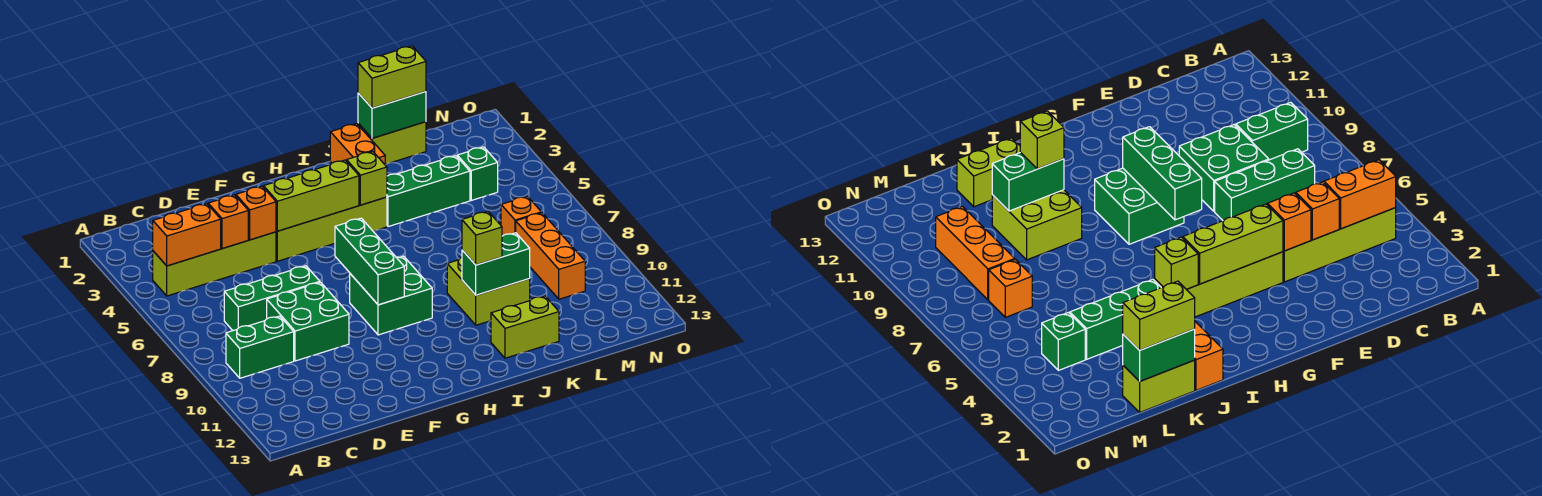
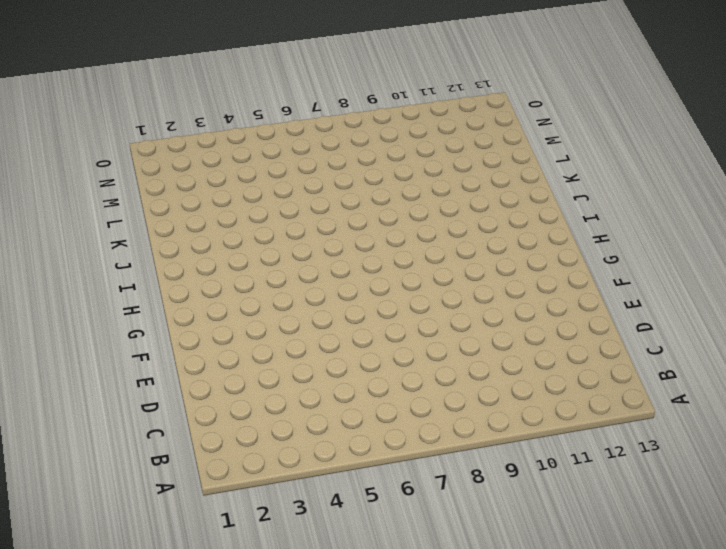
none -> lime brick B4:E4 level 1
none -> green brick B9:C9 level 1
none -> green brick C7:E7 level 1

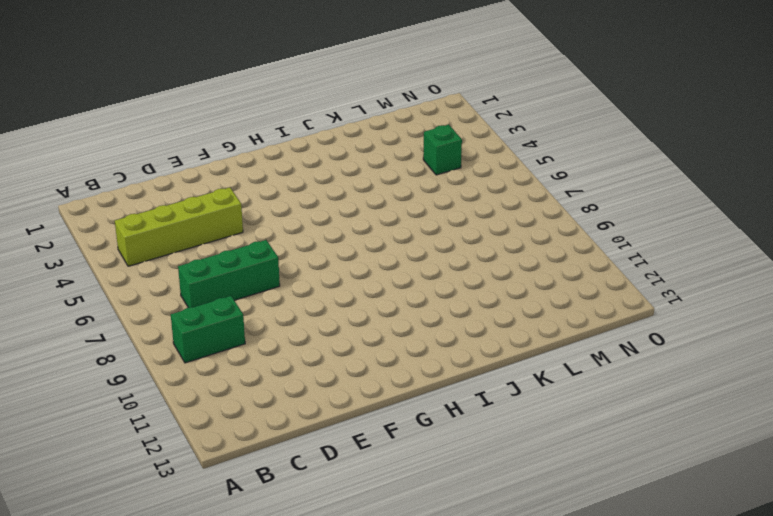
none -> green brick D8:E9 level 1
none -> lime brick F4:I4 level 1
none -> green brick G8:H9 level 1

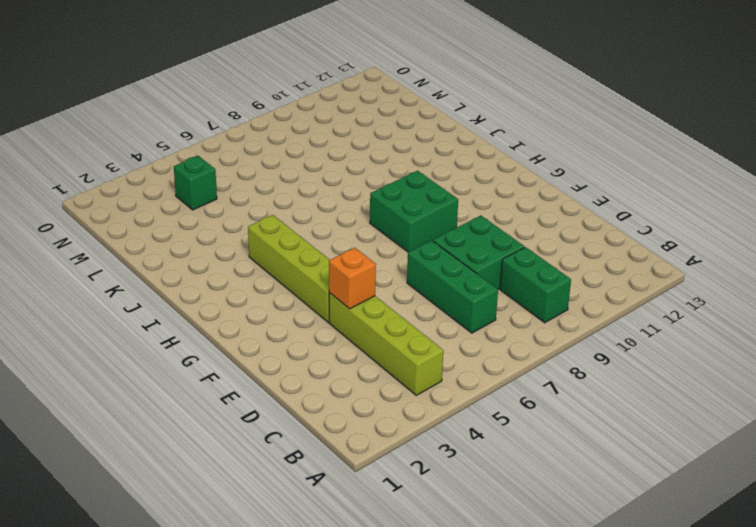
none -> orange brick J1:J2 level 1
none -> green brick J4:L4 level 1
none -> lime brick J9:K10 level 1

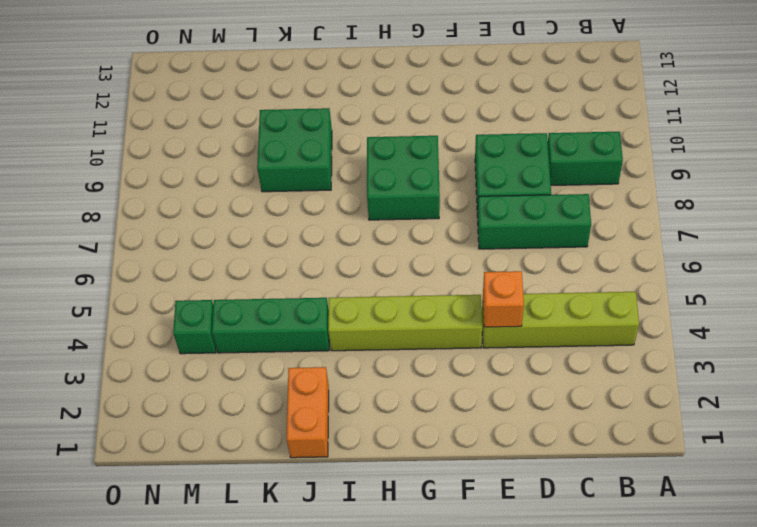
green brick J9:K10 level 1 -> lime brick J9:K10 level 1
none -> lime brick J12:K12 level 1
none -> lime brick K1:L1 level 1
none -> orange brick M7 level 1

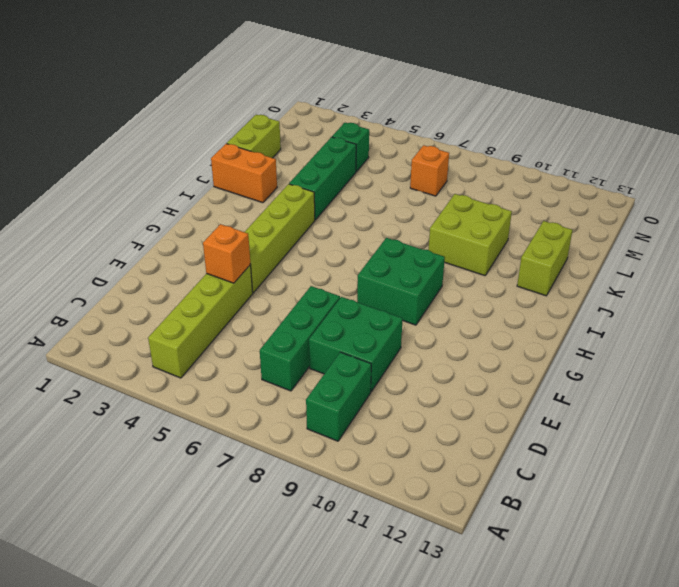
none -> orange brick M8:M10 level 1
none -> orange brick B4:C4 level 2
none -> orange brick D4 level 2

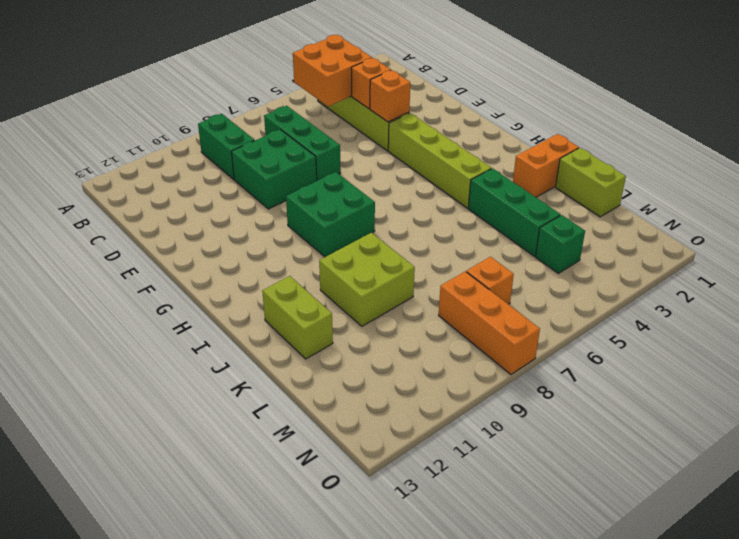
orange brick B4:C5 level 2 -> orange brick B4:C4 level 2
orange brick M8:O8 level 1 -> orange brick M8:M10 level 1
none -> lime brick F4:H4 level 2
none -> green brick G7:G9 level 2
none -> lime brick I4 level 2

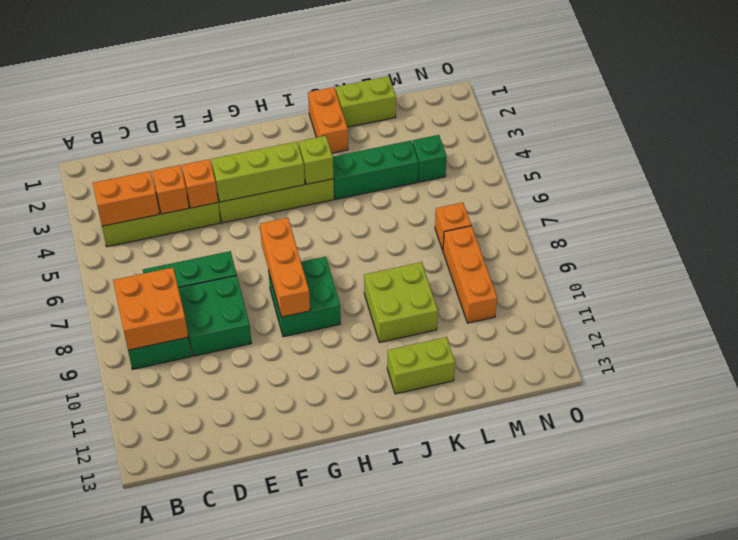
orange brick B8:C9 level 2 -> none
orange brick G7:G9 level 2 -> green brick G7:G9 level 2
none -> green brick J10:K10 level 2
none -> green brick K1:L1 level 2
none -> lime brick J10 level 3

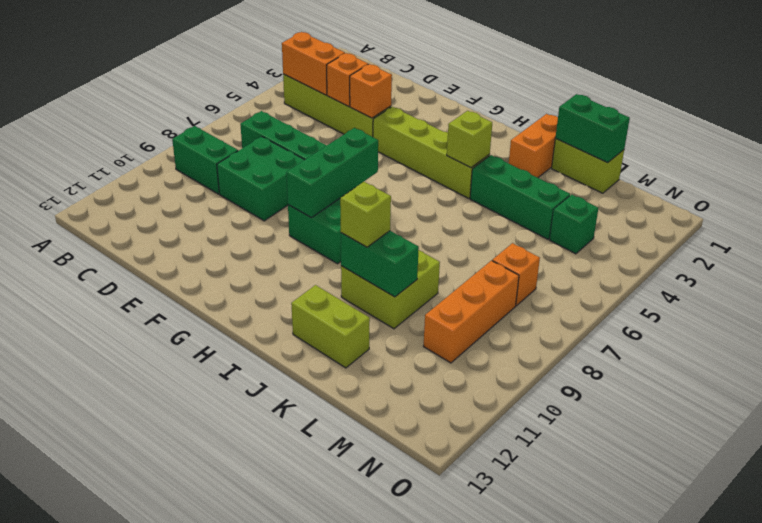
none -> lime brick F4:H4 level 2
none -> lime brick K1:L1 level 3

